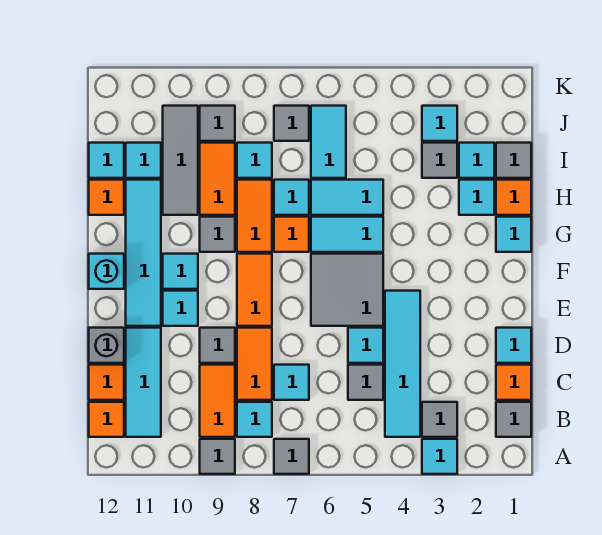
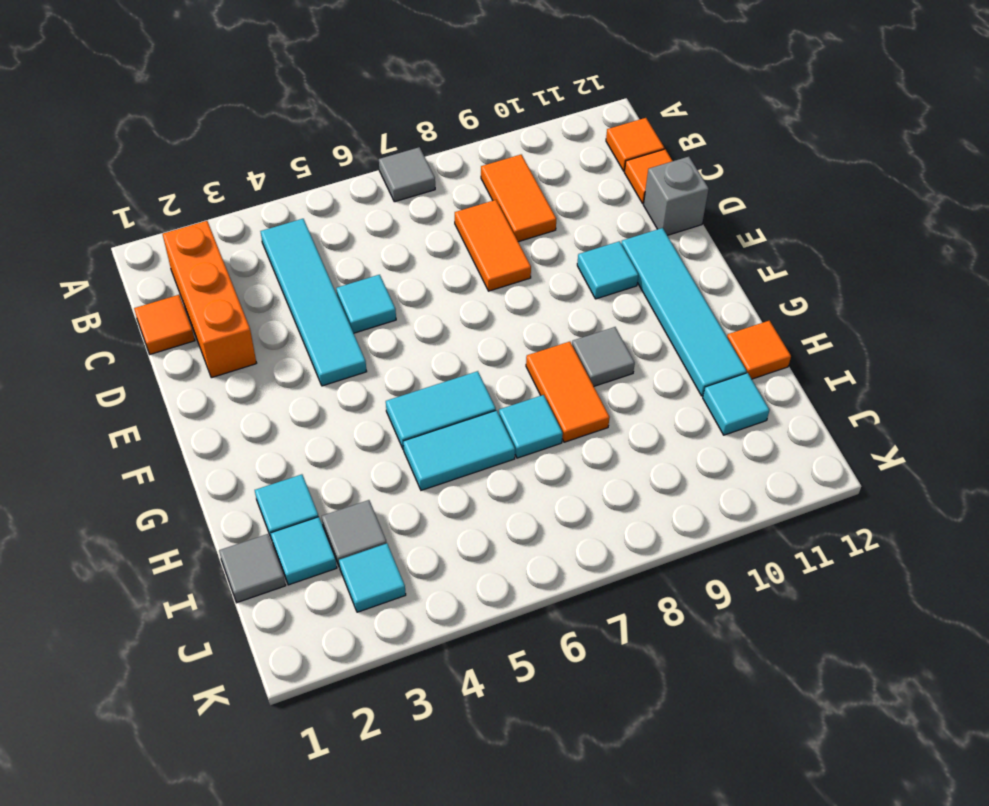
orange brick B2:D2 level 1 -> none
none -> cyan tile A3 level 1
none -> grey tile A9 level 1
none -> grey tile B1 level 1
none -> grey tile B3 level 1

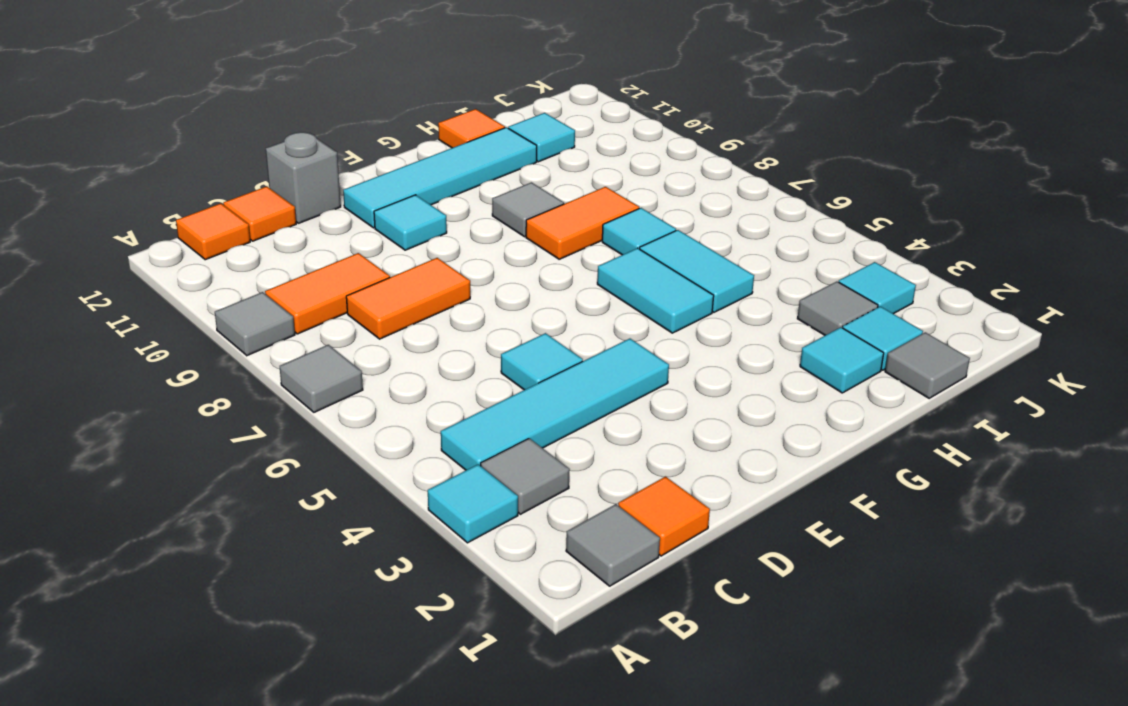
none -> cyan tile B8 level 1
none -> cyan tile B11:D11 level 1
none -> grey tile C5 level 1
none -> cyan tile C7 level 1

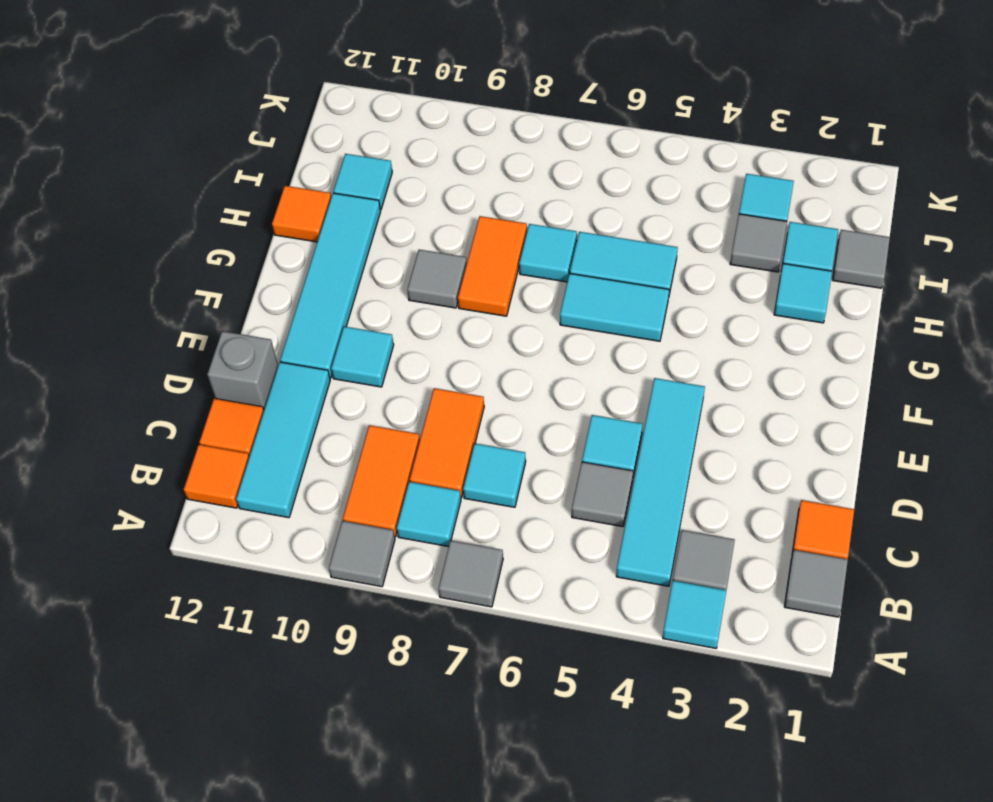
none -> cyan tile D1 level 1
none -> grey tile D9 level 1
none -> grey tile E5:F6 level 1
none -> orange tile E8:F8 level 1

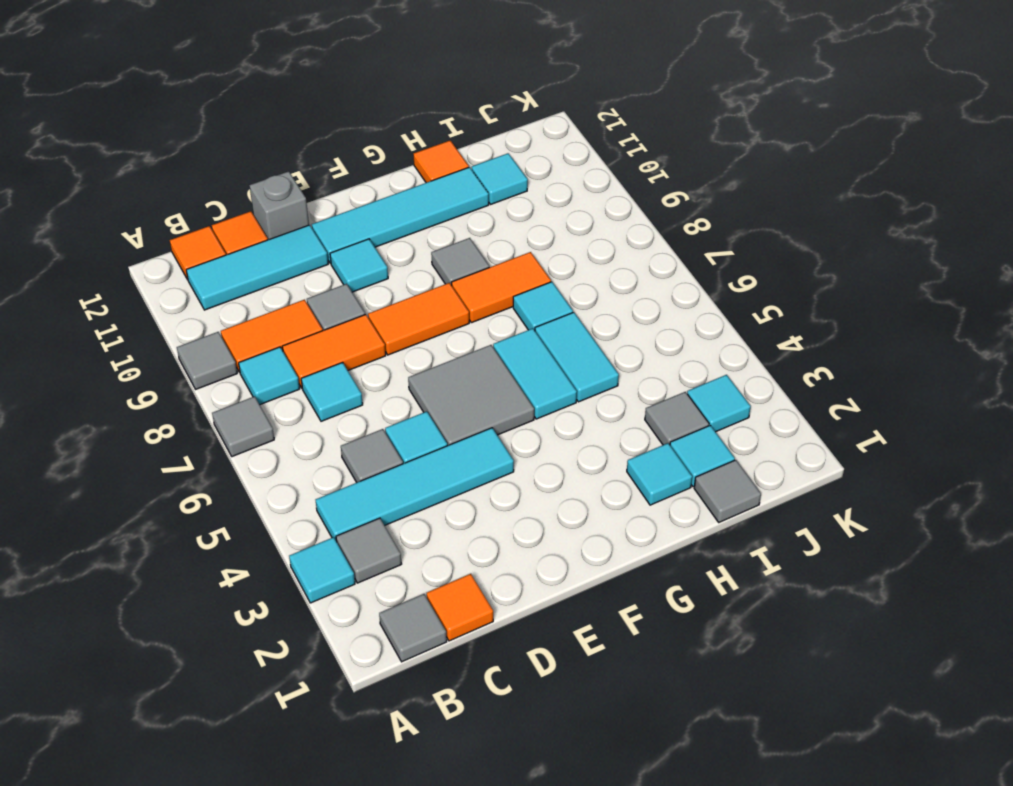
none -> cyan tile D1 level 1
none -> cyan tile F10 level 1
none -> cyan brick F12 level 1
none -> cyan tile G1 level 1

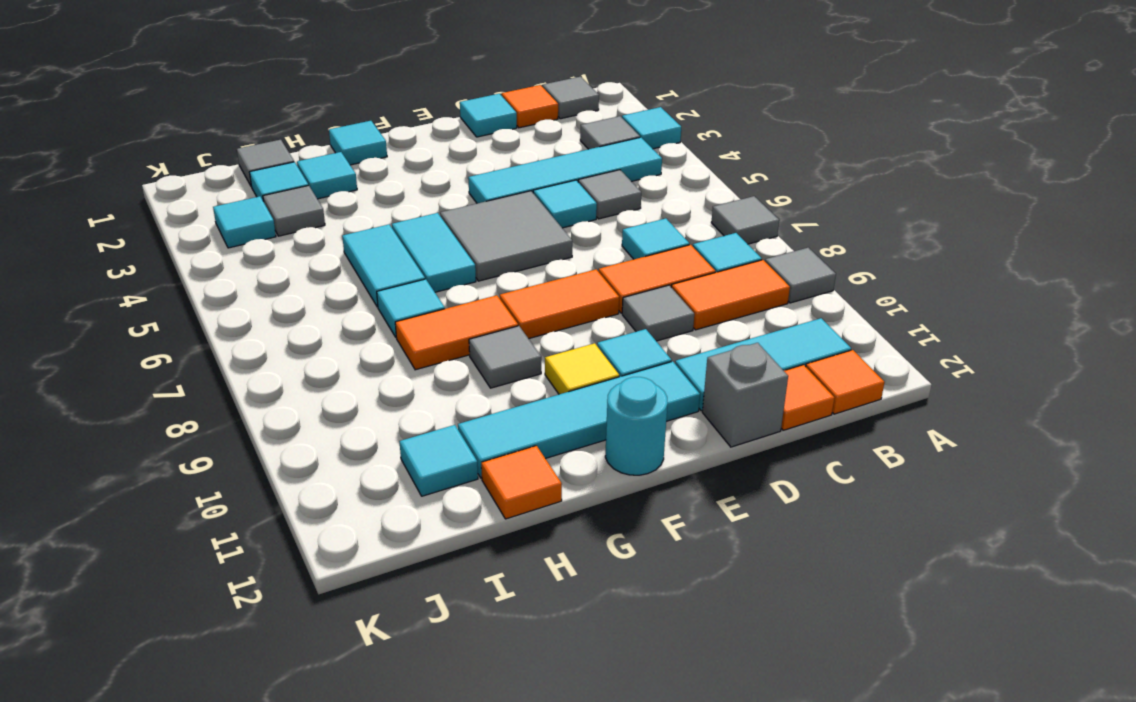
yellow tile F10 level 1 -> cyan tile F10 level 1
cyan round brick F12 level 1 -> cyan brick F12 level 1
none -> orange tile G7 level 1
none -> orange tile H1 level 1
none -> orange tile H9:I9 level 1
none -> grey tile H10:J10 level 1

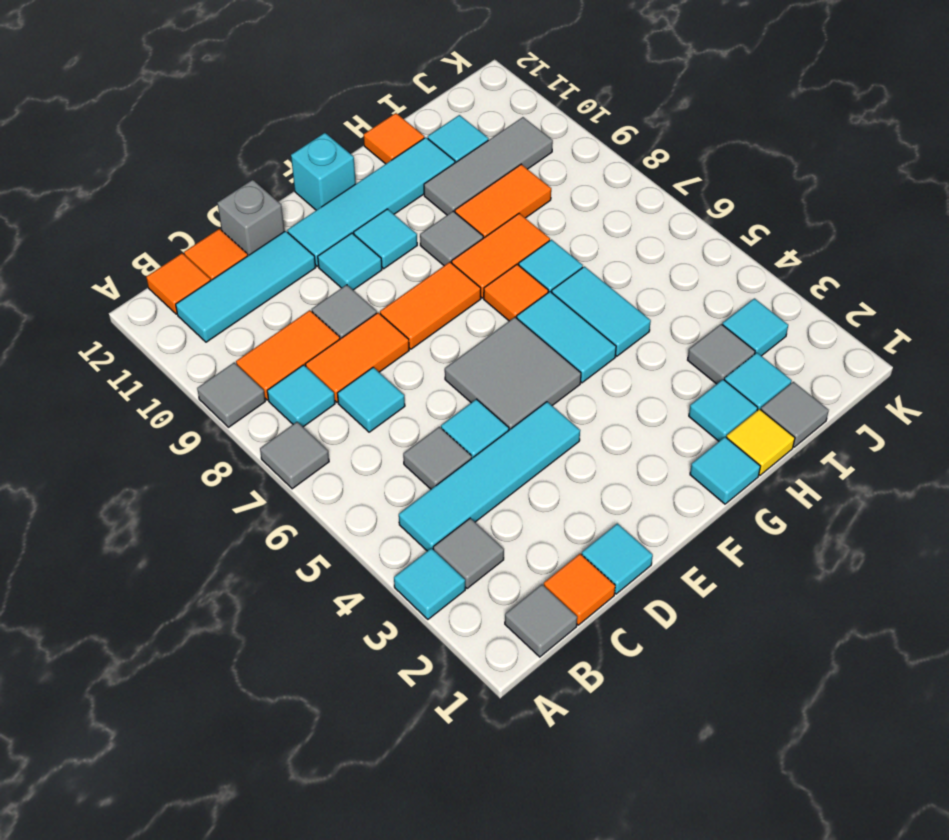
yellow tile H1 level 1 -> orange tile H1 level 1
none -> cyan tile I6:J6 level 1
none -> cyan tile I8 level 1
none -> cyan tile I12 level 1
none -> grey tile J7 level 1

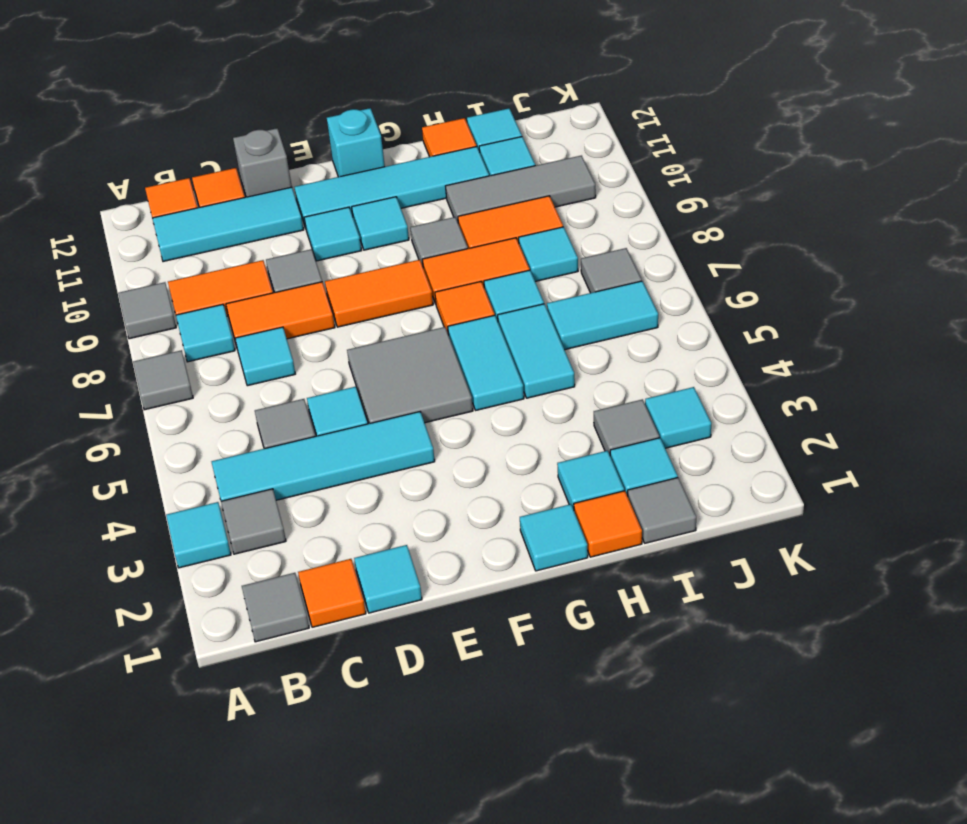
none -> grey tile J9 level 1

